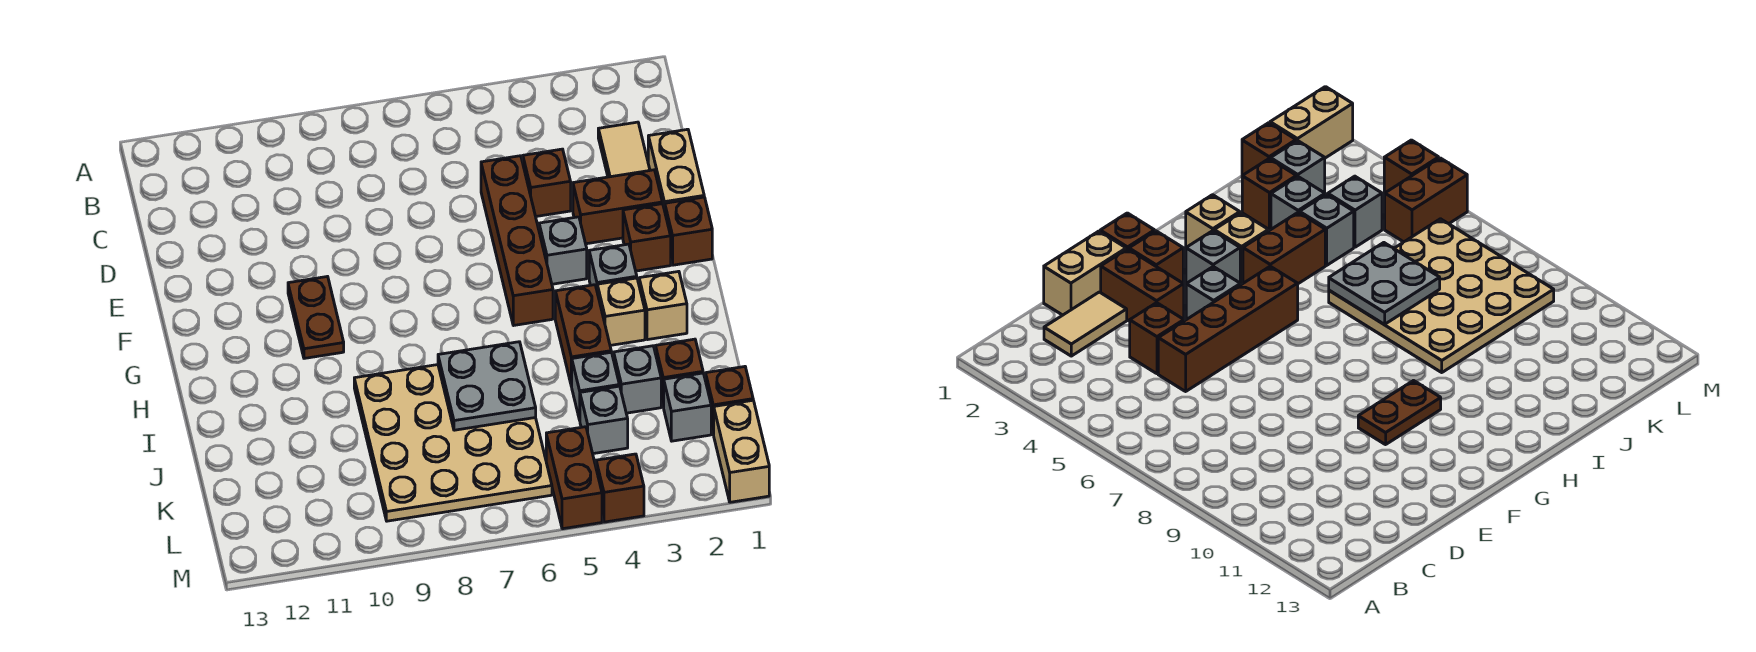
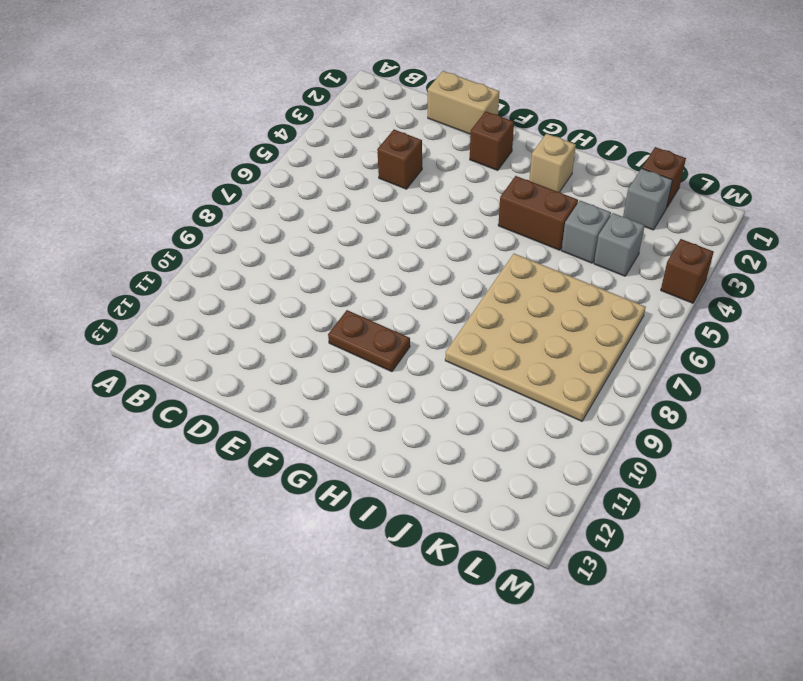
none -> tan tile C2:D2 level 1
none -> brown brick D5:G5 level 1
none -> brown brick E2:E3 level 1

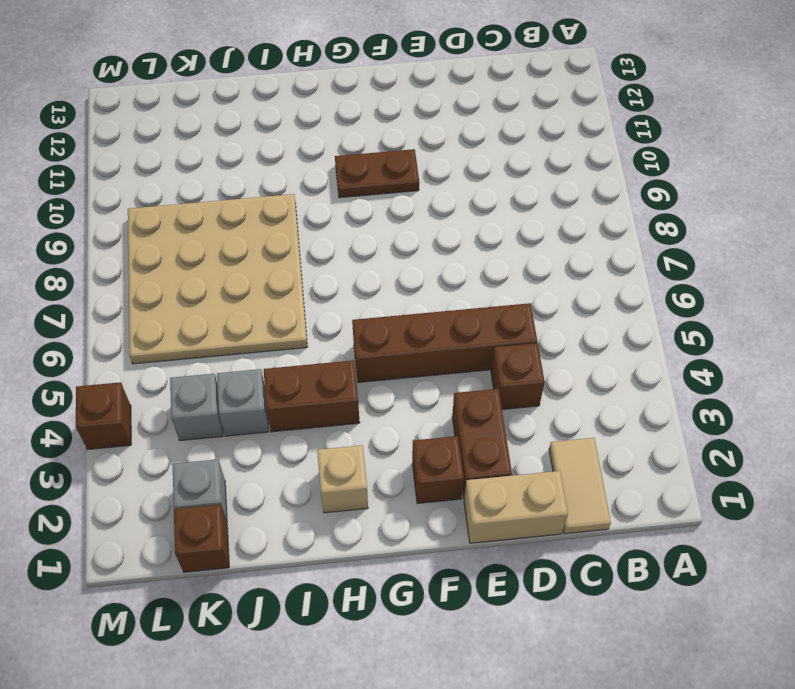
tan tile C1:C2 level 1 -> tan tile C2:D2 level 1
none -> brown brick F1 level 1
none -> grey brick F4 level 1
none -> grey brick G3 level 1

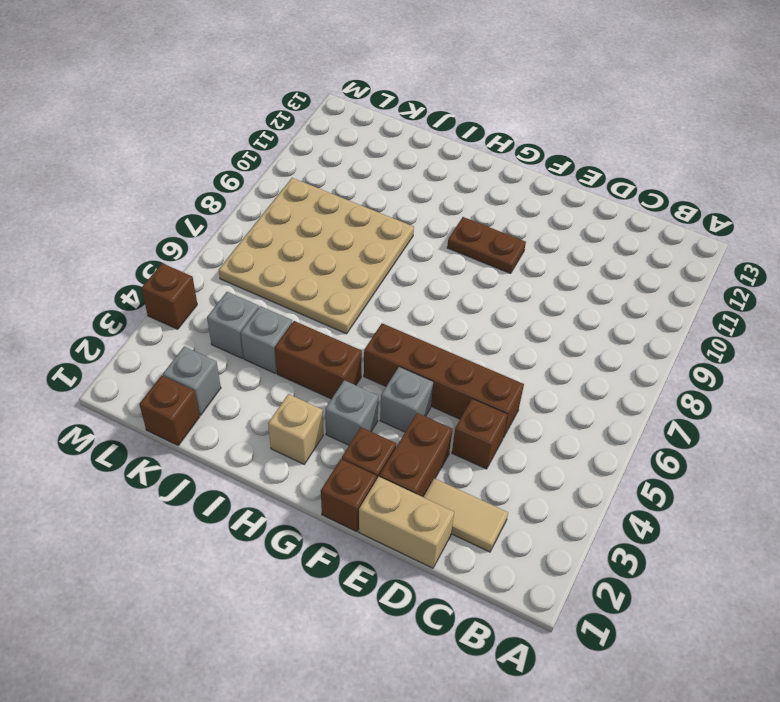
none -> tan brick H3 level 1
none -> brown brick J2 level 1
none -> grey brick J3 level 1

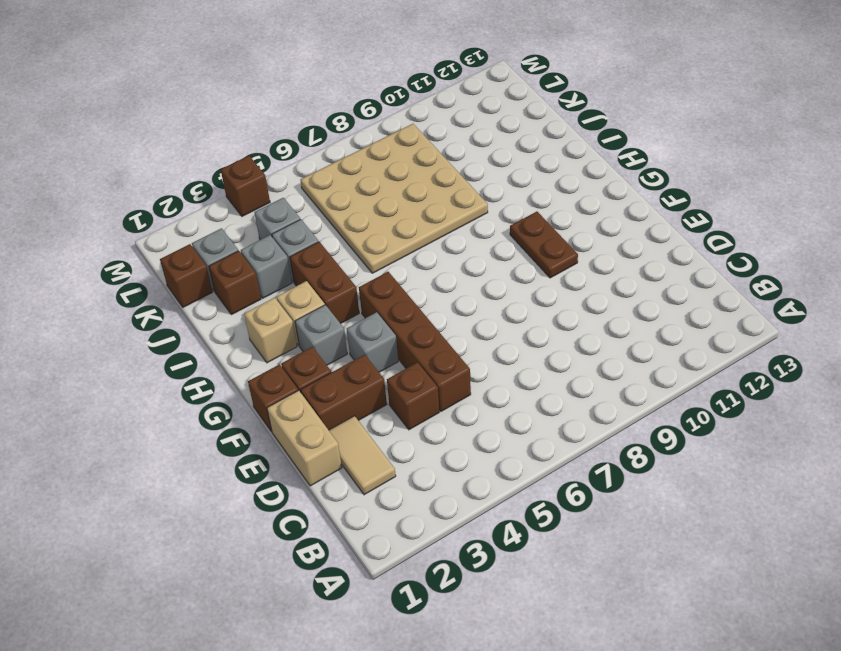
none -> tan brick L1:M1 level 1
none -> brown brick L5:M5 level 1
none -> grey plate I6:J7 level 2

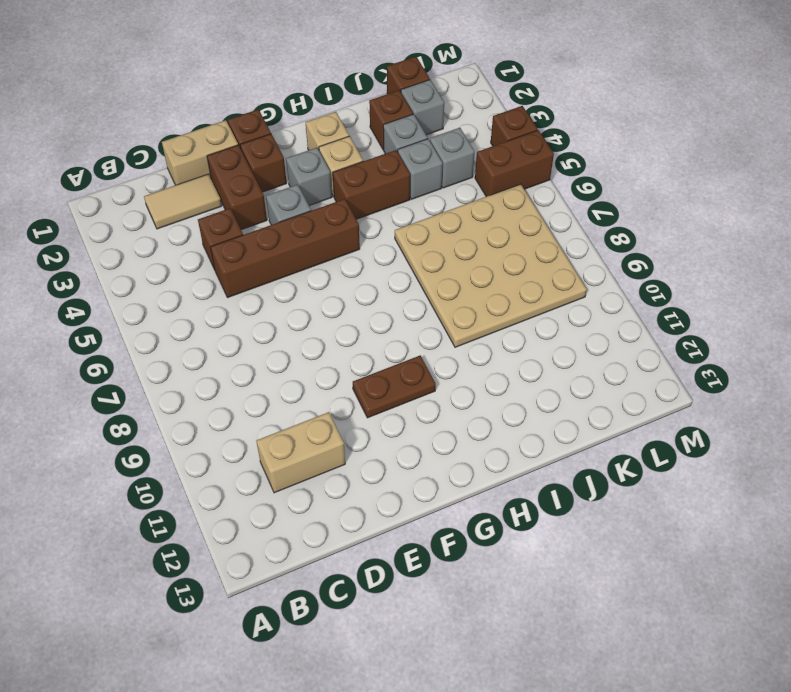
tan brick C11:D11 level 1 -> tan brick L1:M1 level 1
none -> grey plate I6:J7 level 2

